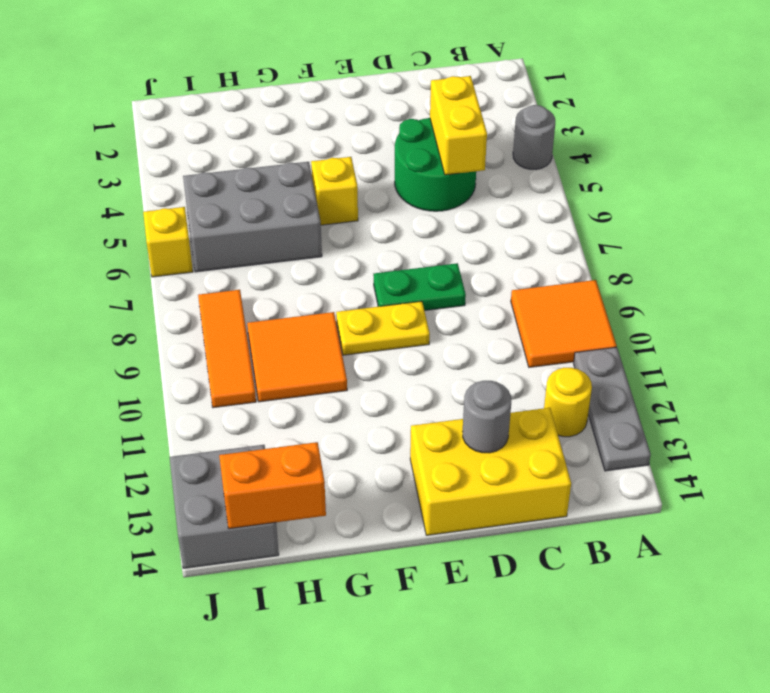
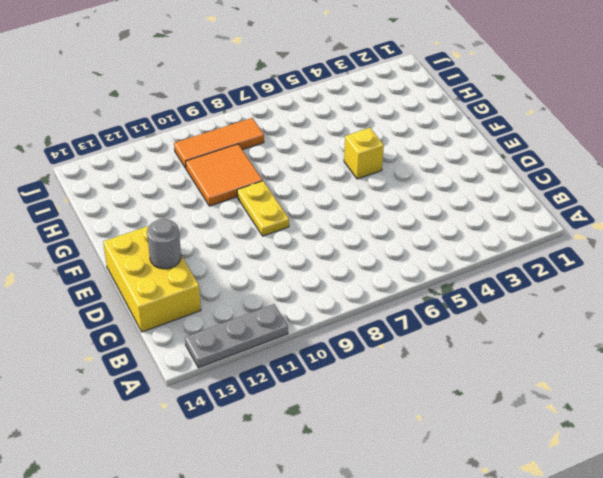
none -> grey round brick A4 level 1
none -> orange tile A9:B10 level 1
none -> yellow round brick B12 level 1

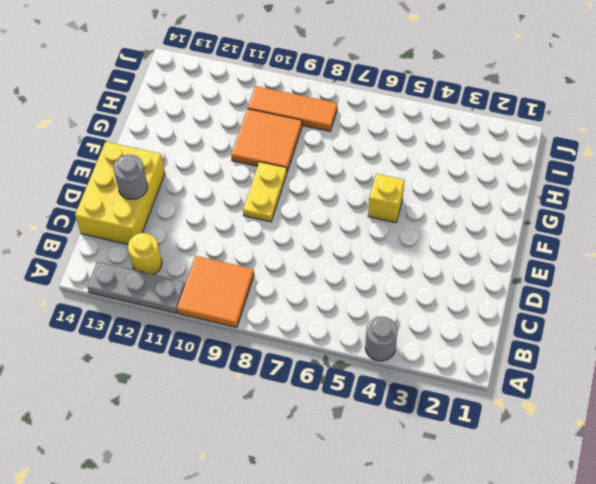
none -> green round brick C4:D5 level 1
none -> green plate D8:E8 level 1
none -> grey brick G5:I6 level 1

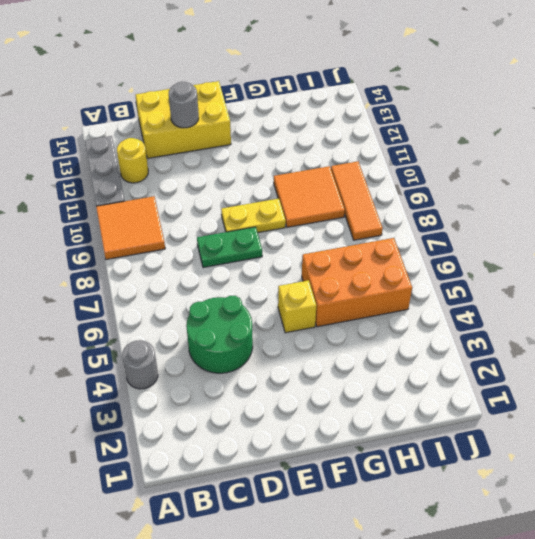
orange brick G5:I6 level 1 -> grey brick G5:I6 level 1
none -> grey brick I13:J14 level 1
none -> yellow brick J6 level 1
none -> yellow brick C4:C5 level 2

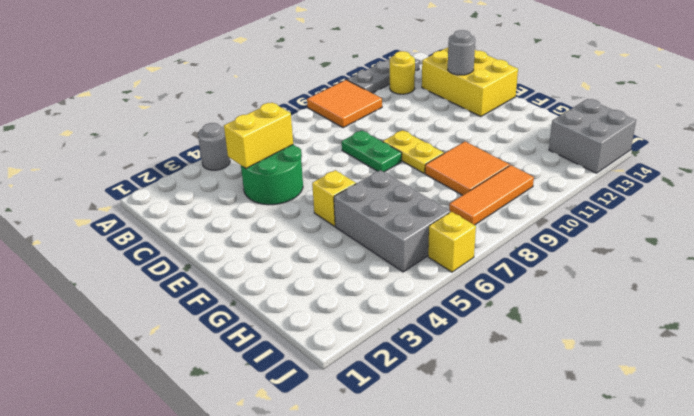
none -> orange brick H14:I14 level 2

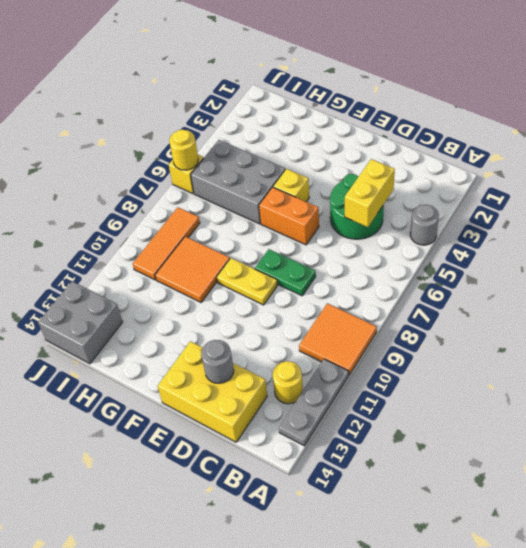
orange brick E6:F6 level 1 -> orange brick H14:I14 level 2
yellow round brick J6 level 2 -> none

